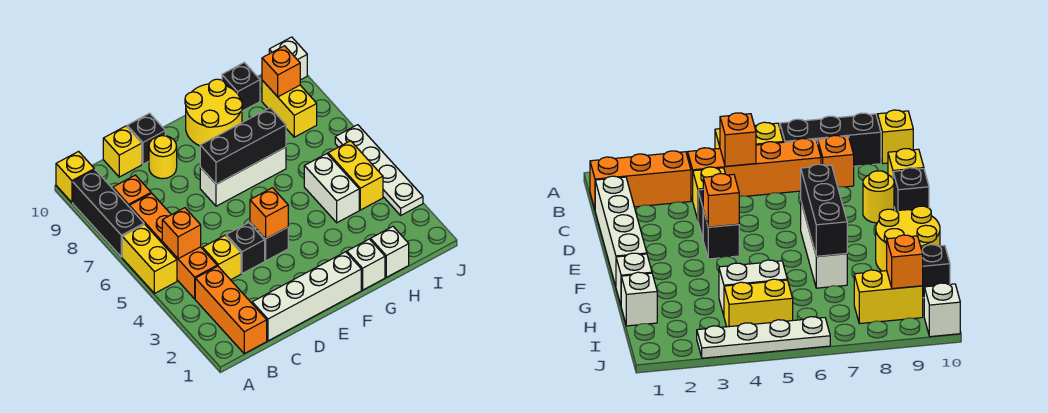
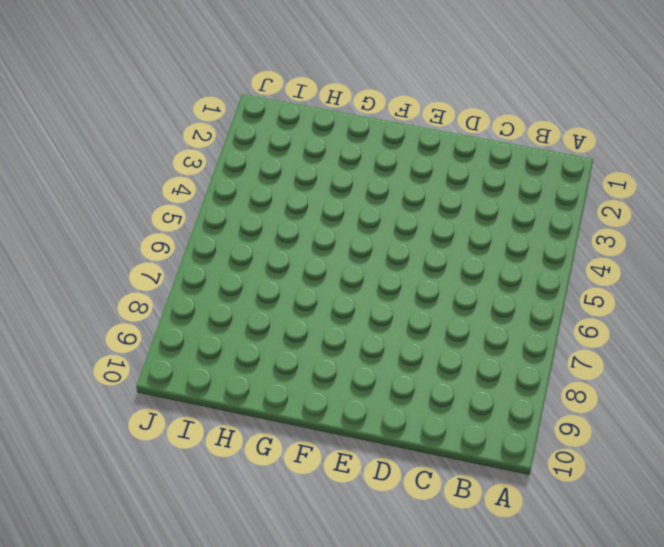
none -> yellow brick A5:A6 level 1
none -> black brick A7:A9 level 1
none -> yellow brick A10 level 1

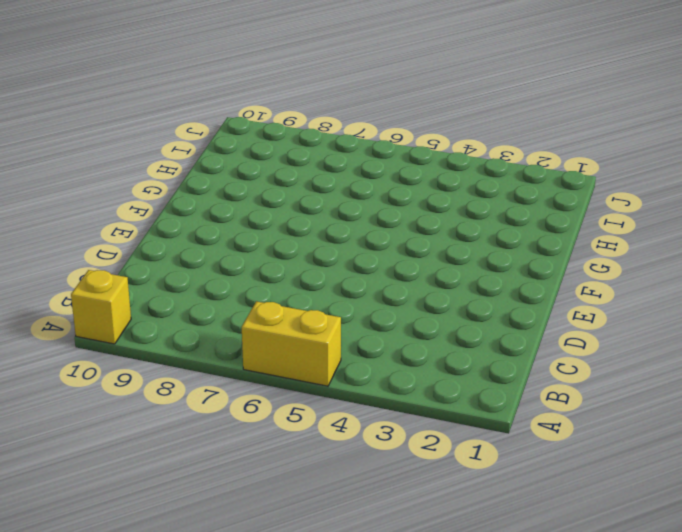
none -> black brick A7:A9 level 1
none -> orange brick B1:B3 level 1
none -> orange brick B4:B7 level 1

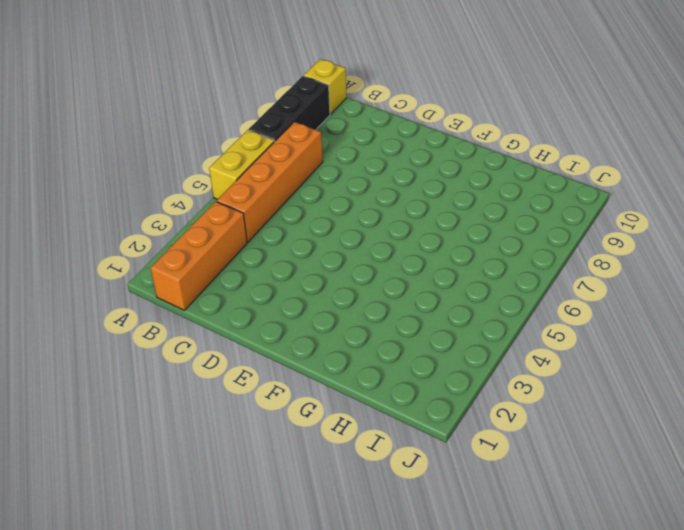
none -> orange brick B8 level 1
none -> white brick C1:F1 level 1
none -> yellow brick C4 level 1

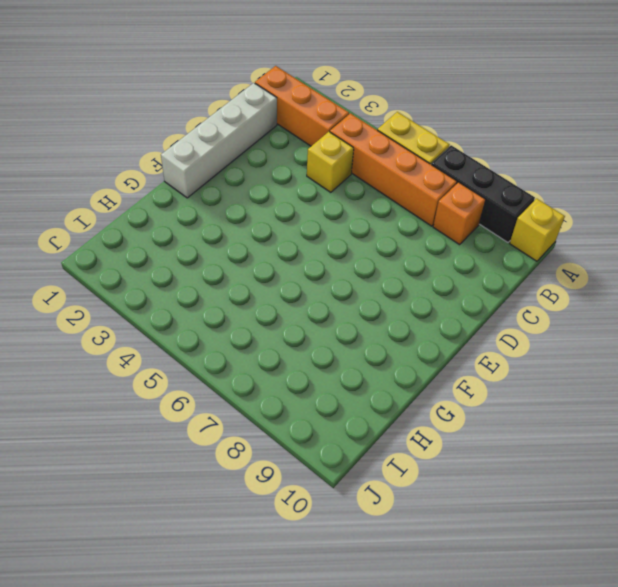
none -> yellow brick C10 level 1
none -> black brick D4 level 1
none -> yellow round brick D9 level 1

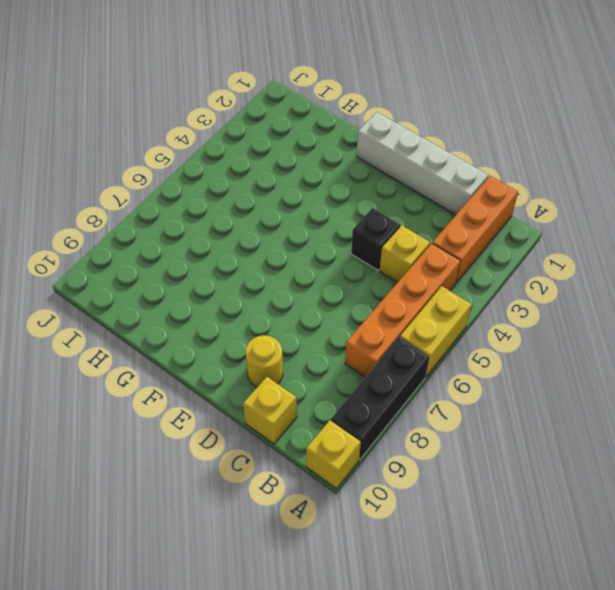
none -> orange brick B8 level 1
none -> black brick D10 level 1
none -> black brick E4 level 1

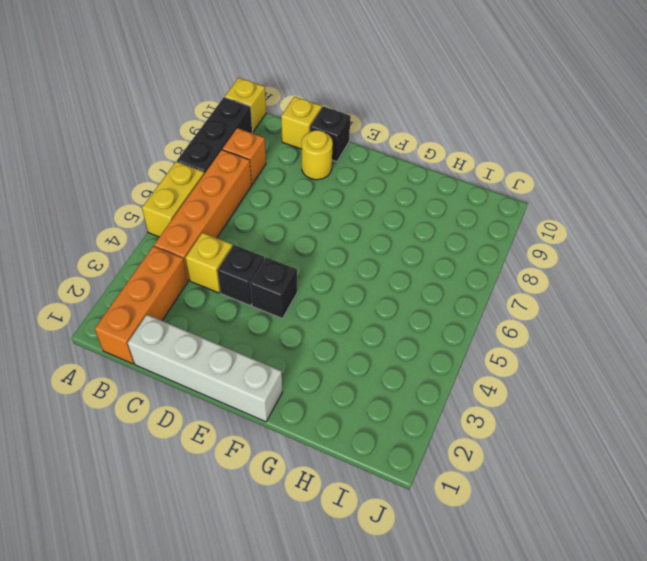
none -> white brick E7:G7 level 1
none -> yellow round brick F9:G10 level 1
none -> white brick G1 level 1

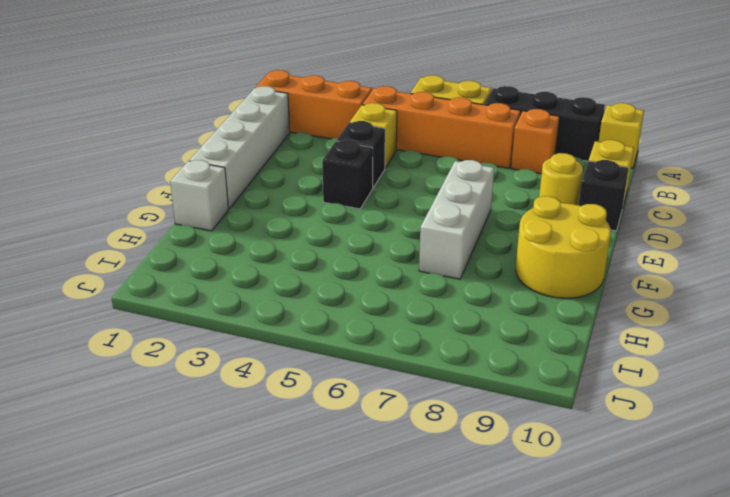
none -> white brick H1 level 1
none -> white brick H4:H5 level 1
none -> black brick H10 level 1

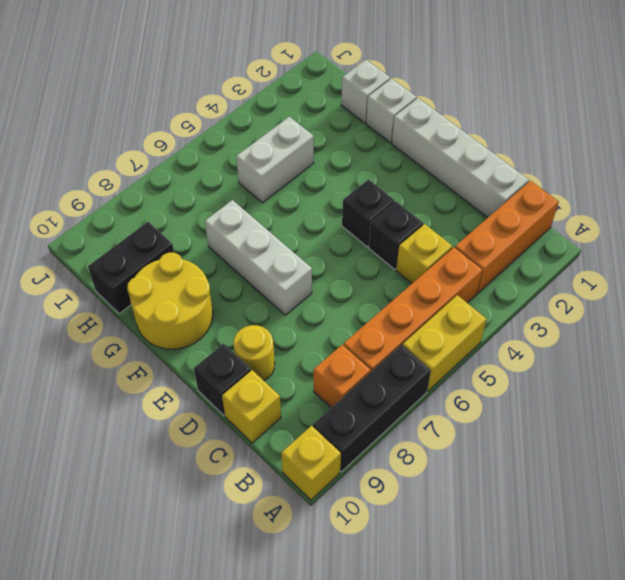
black brick H9:H10 level 1 -> black brick H10 level 1
none -> yellow brick I4:I5 level 1
none -> yellow brick I8:I9 level 1
none -> white plate J3:J6 level 1

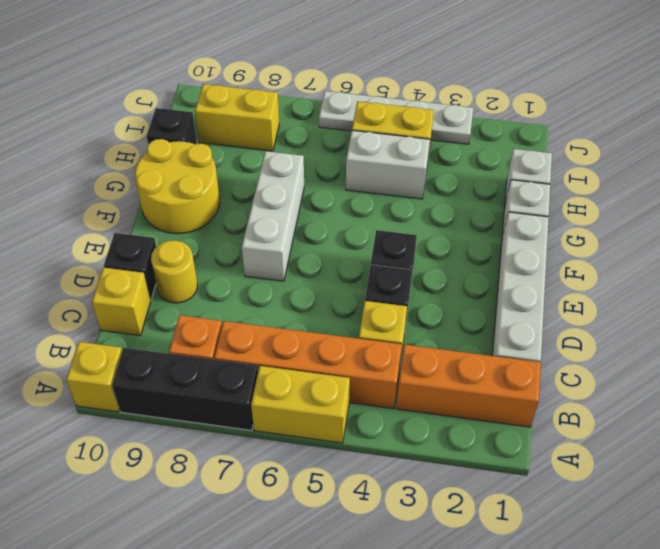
none -> white brick J10 level 1
none -> orange brick B5 level 2
none -> orange brick E4 level 2

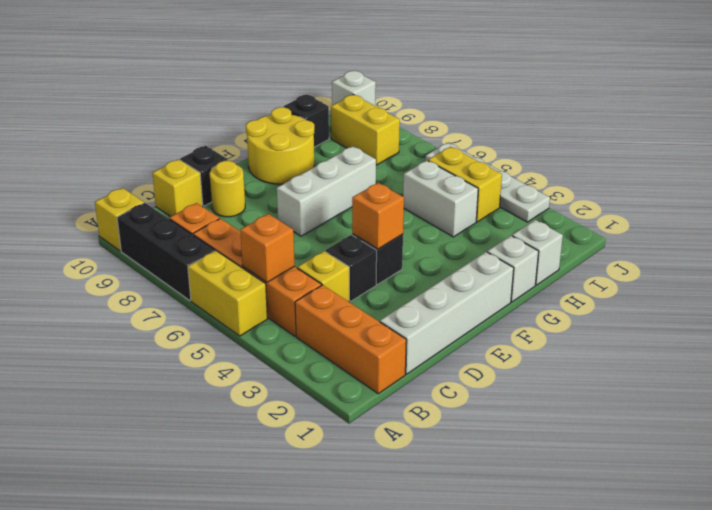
none -> black brick E7:G7 level 2
none -> orange brick I9 level 2

